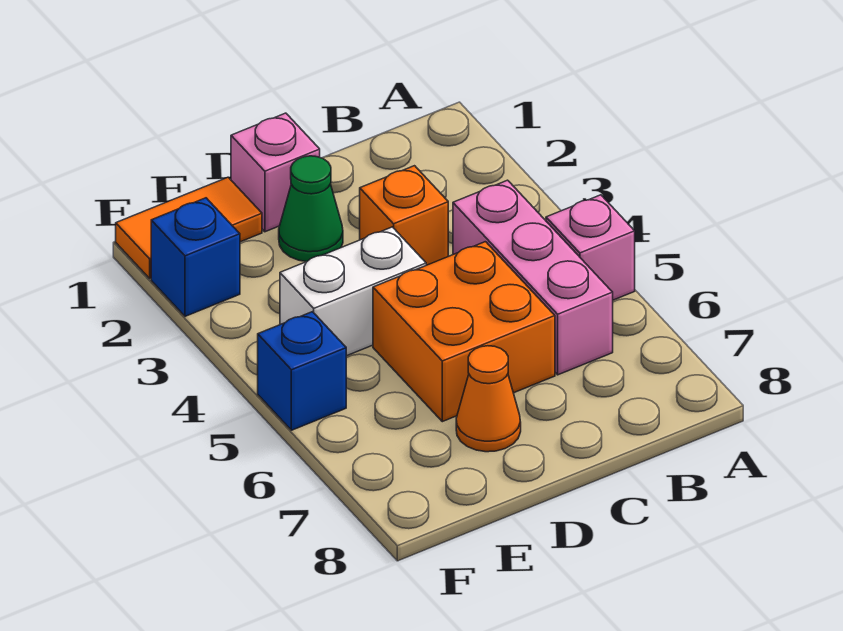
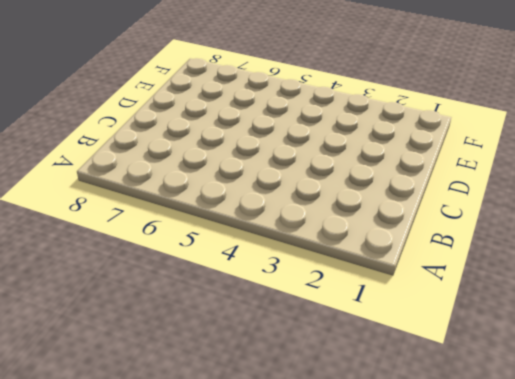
none -> pink brick A5 level 1
none -> pink brick B4:B6 level 1

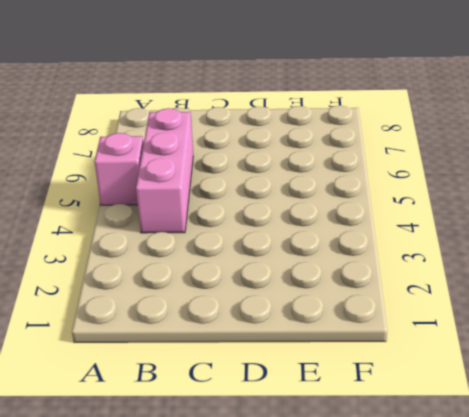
none -> orange brick C3 level 1
none -> orange brick C5:D6 level 1

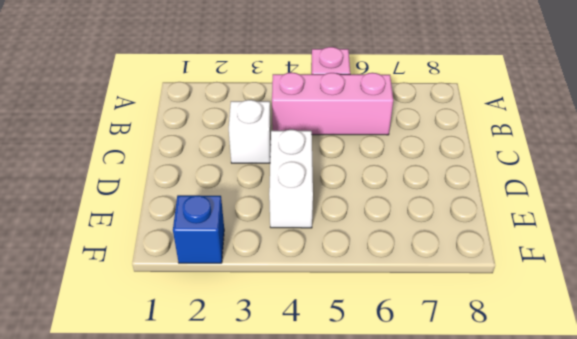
white brick C3 level 1 -> orange brick C3 level 1
none -> orange brick C5:D6 level 1
none -> pink brick D1 level 1

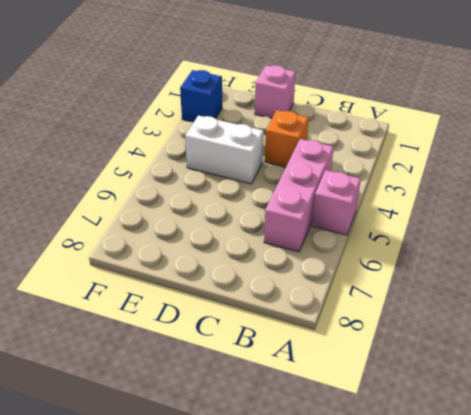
none -> orange brick C5:D6 level 1
none -> green cone D2 level 1

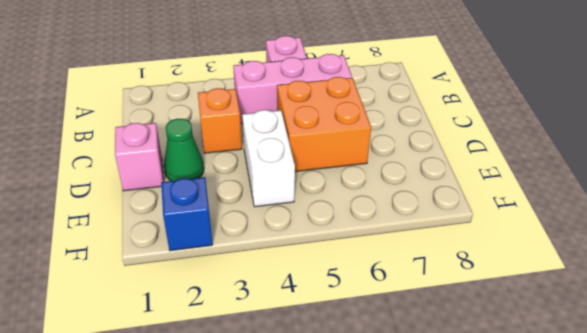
none -> orange cone D7 level 1
none -> orange tile E1:F1 level 1

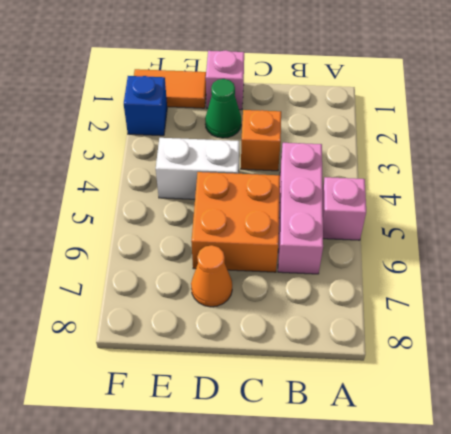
none -> blue brick F5 level 1

